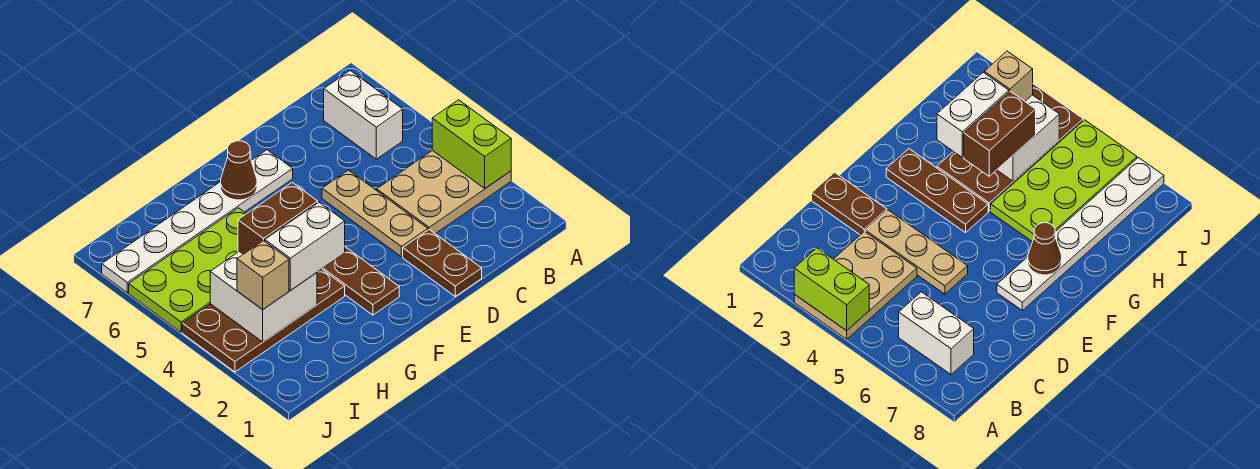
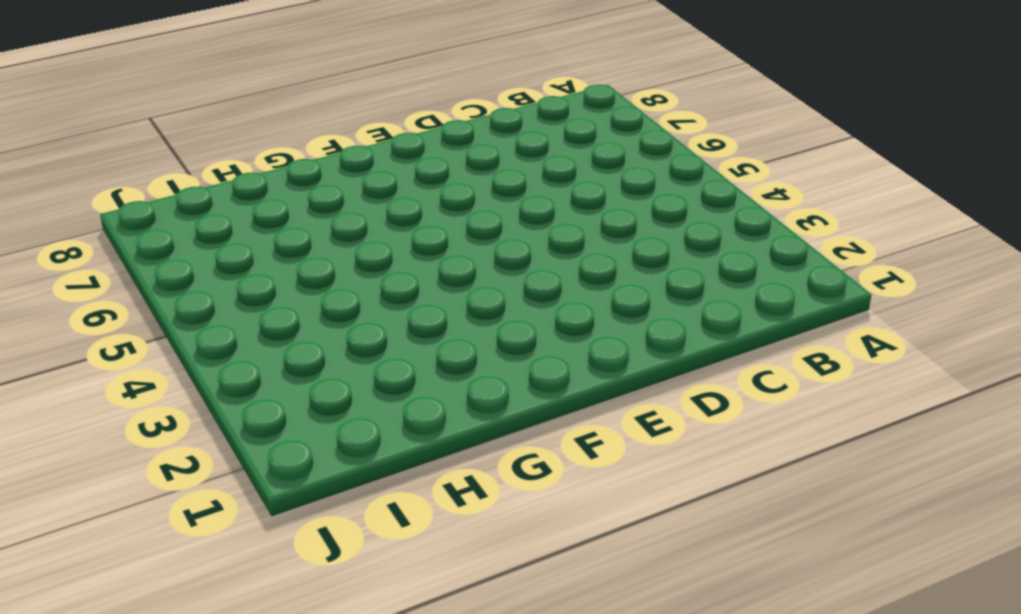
none -> tan plate A3:C4 level 1
none -> white brick B6:B7 level 1
none -> brown plate D1:D2 level 1

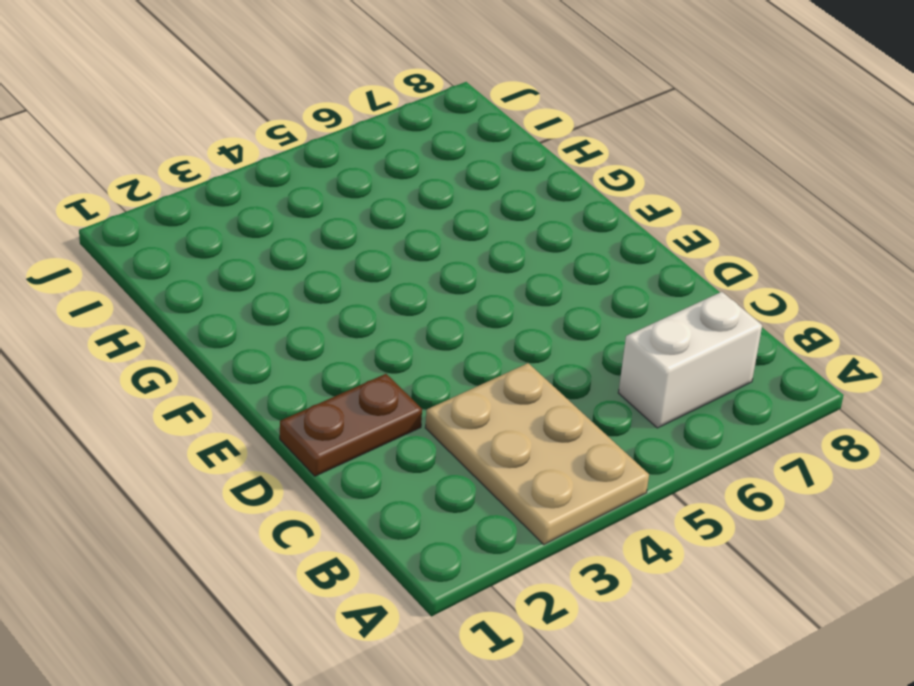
none -> tan plate D3:D5 level 1
none -> white plate E7:J7 level 1
none -> brown plate F2:F4 level 1

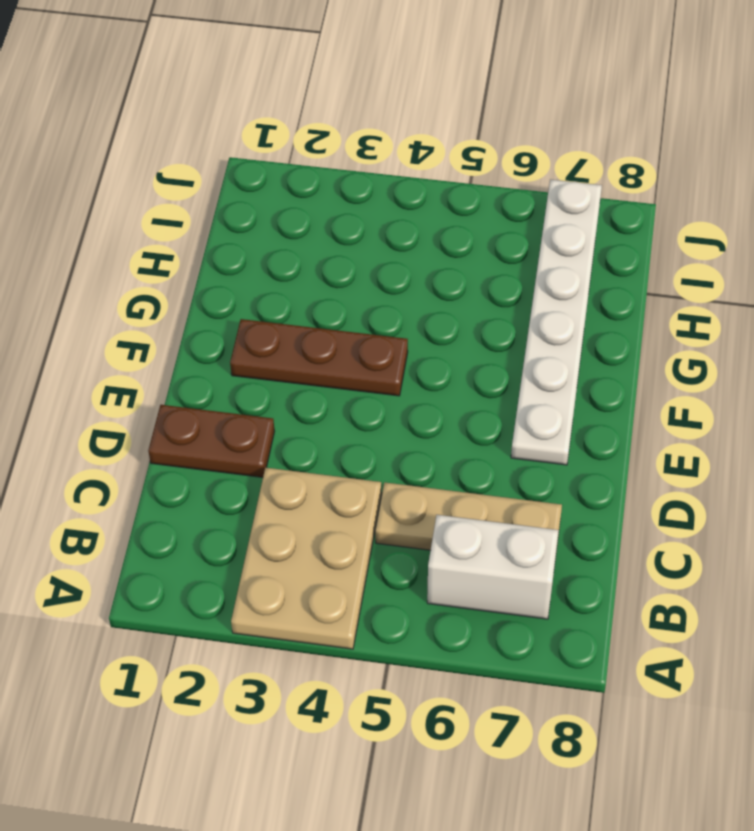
tan plate C5:C7 level 1 -> tan plate D3:D5 level 1
none -> brown plate G3:J4 level 1
none -> lime plate G5:J6 level 1
none -> lime brick A3:A4 level 2

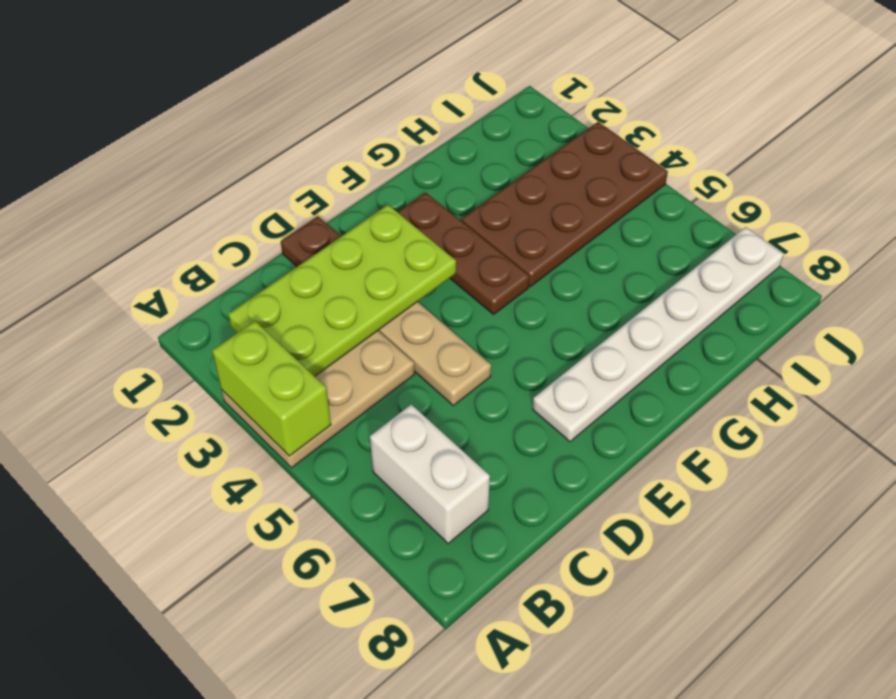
lime plate B2:E3 level 2 -> lime plate G5:J6 level 1
none -> brown cone F7 level 2
none -> white brick H3:I4 level 2
none -> white brick G3:H3 level 3

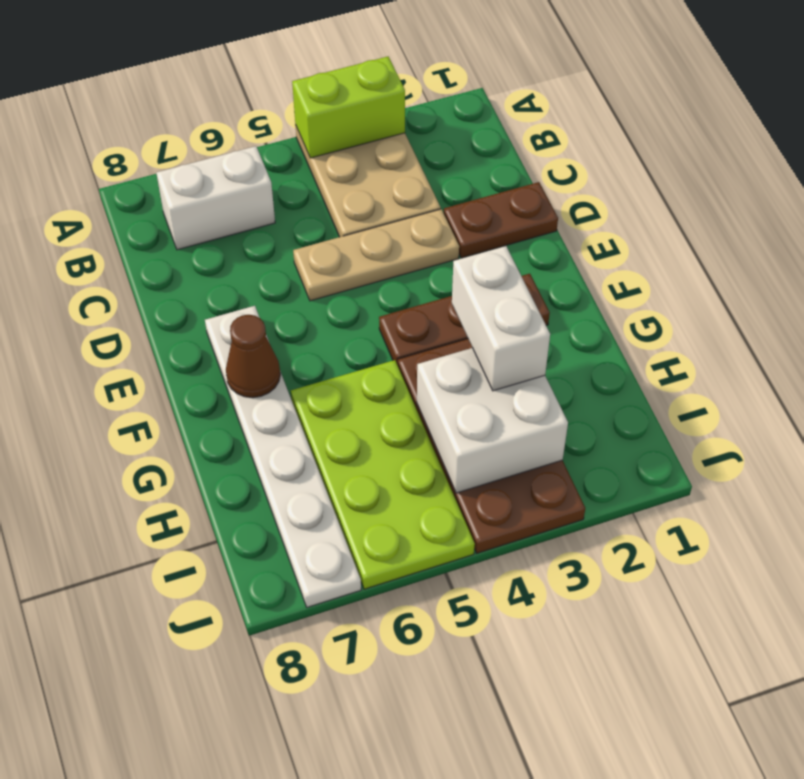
none -> brown brick G4:H4 level 3
none -> tan brick I3 level 3

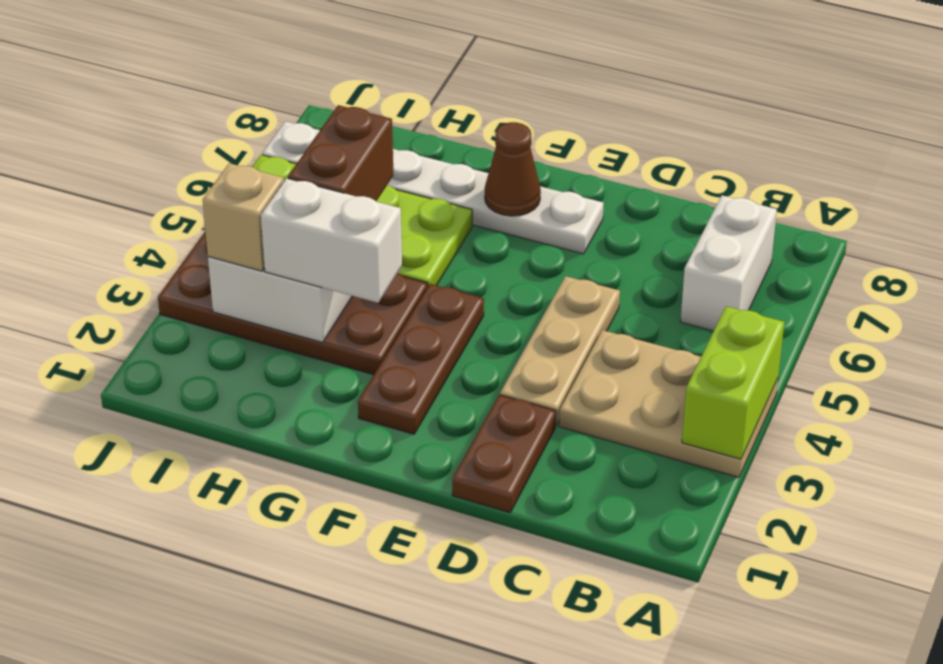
brown brick H4:H5 level 3 -> brown brick G4:H4 level 3

